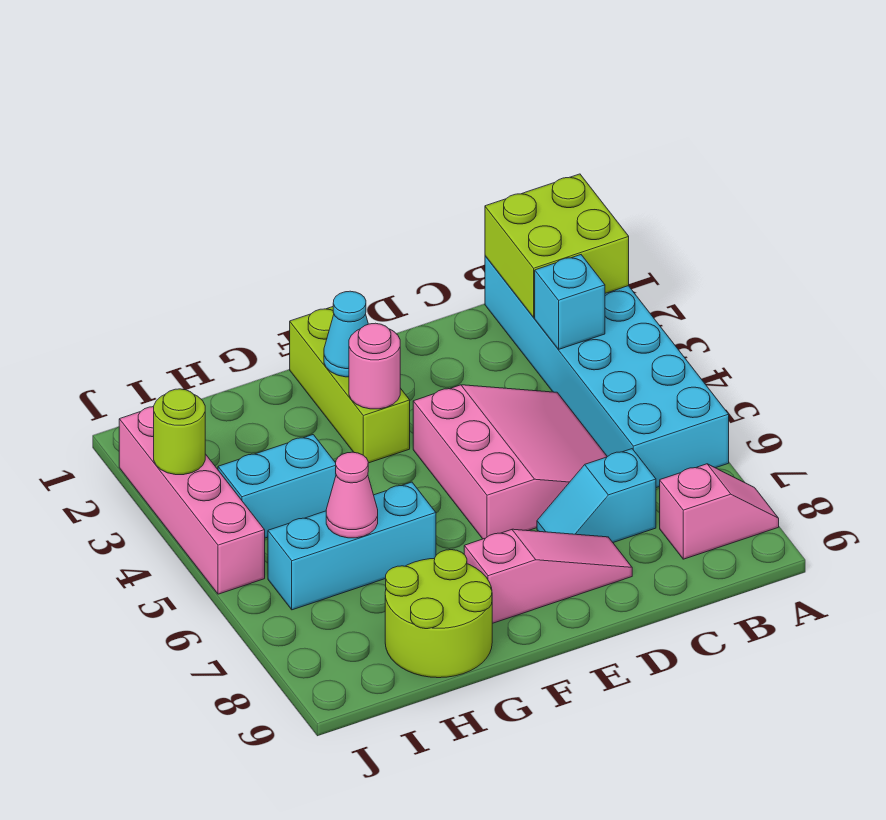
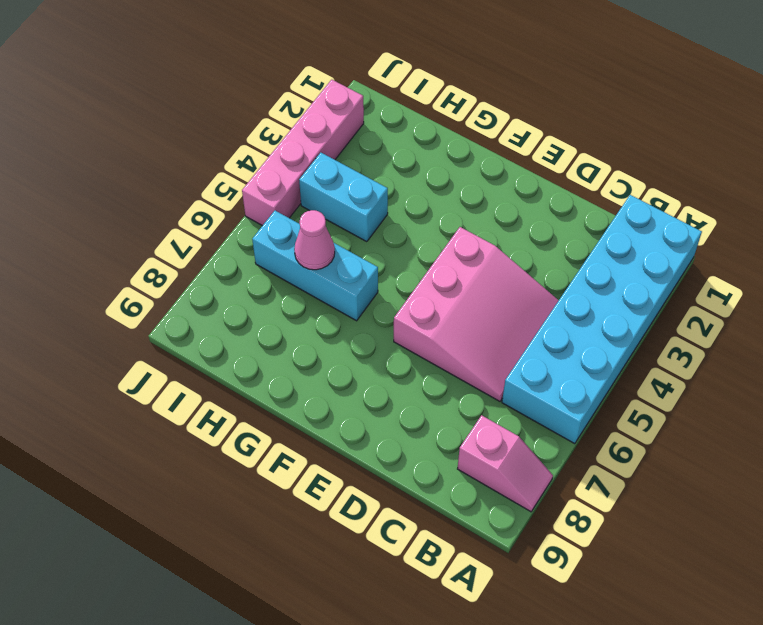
none -> cyan slope C7:D7 level 1 top C
none -> pink slope D8:F8 level 1 top F
none -> lime brick F1:F3 level 1

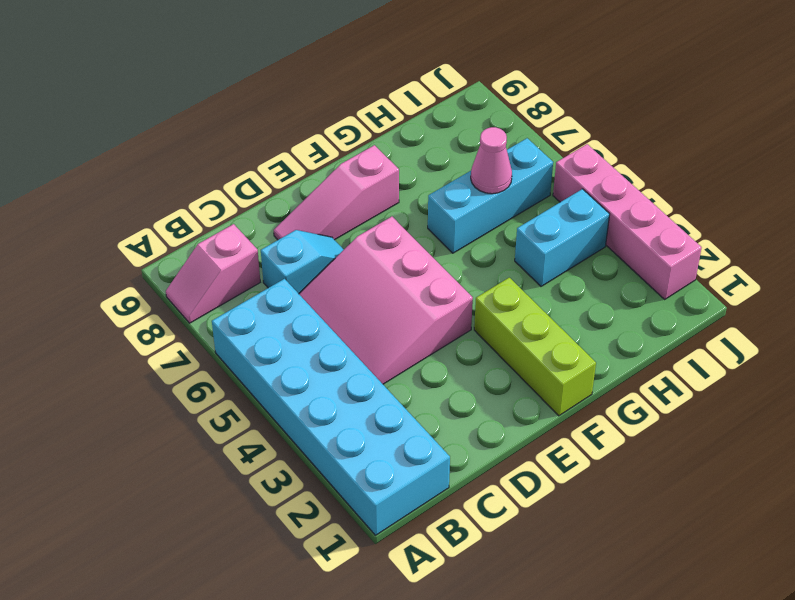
none -> lime round brick G8:H9 level 1
none -> lime brick A1:B2 level 2
none -> cyan brick B3 level 2

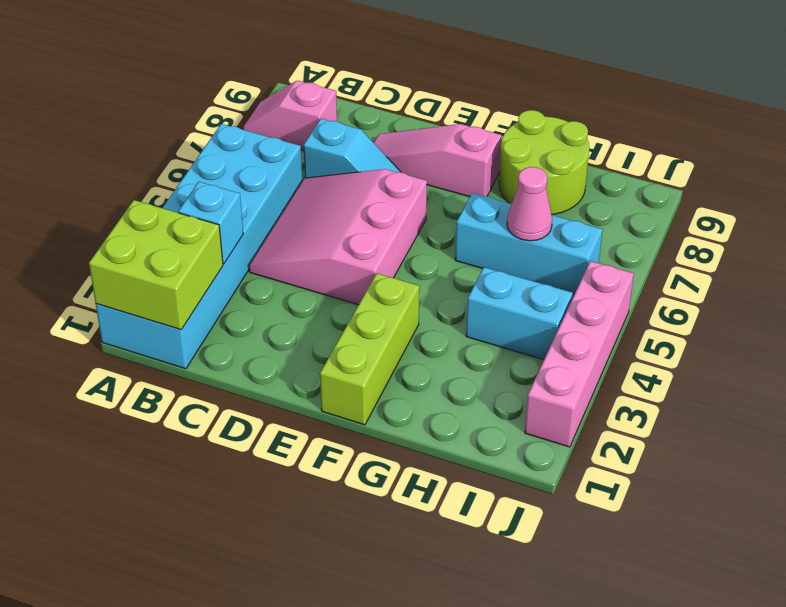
none -> cyan cone F2 level 2
none -> pink round brick F3 level 2
none -> lime round brick J3 level 2

